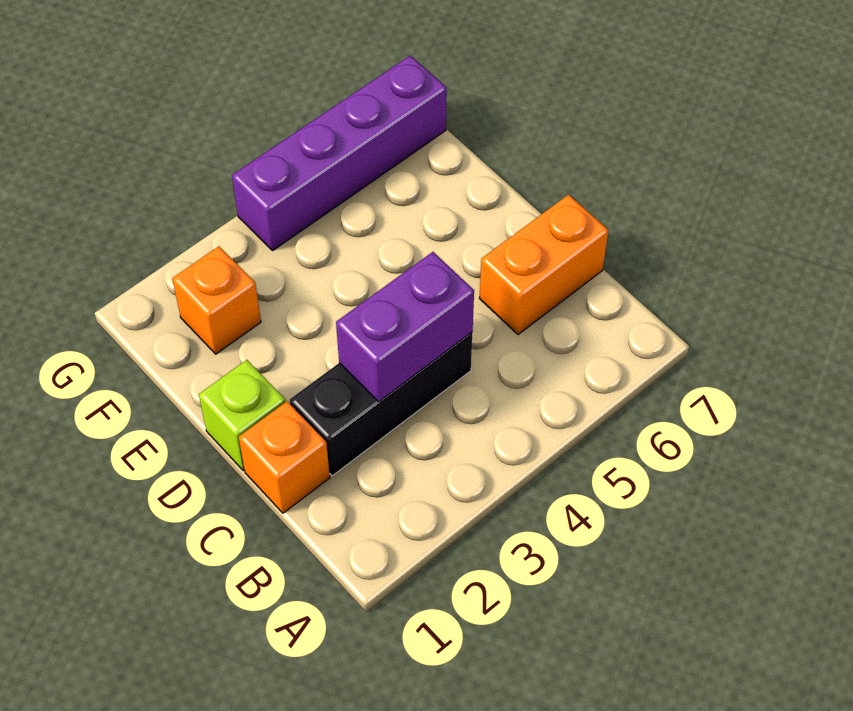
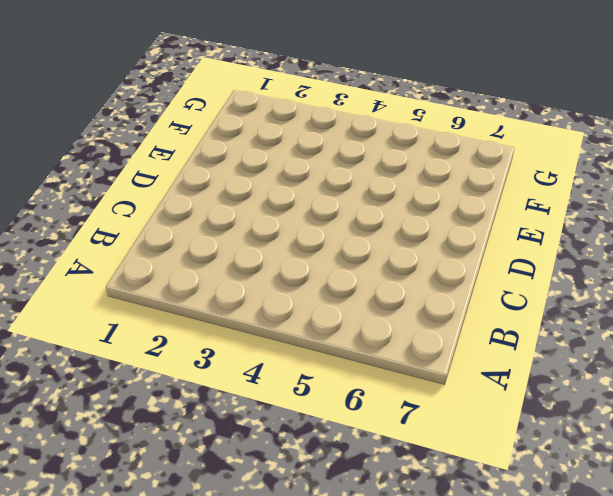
none -> orange brick C1 level 1
none -> black brick C2:C4 level 1

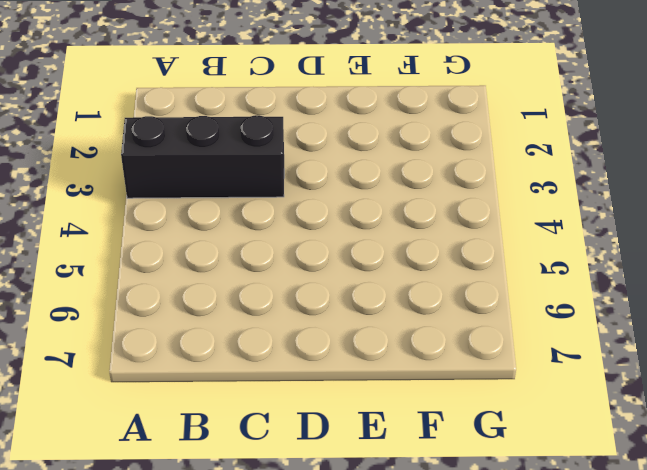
black brick A3:C3 level 1 -> black brick C2:C4 level 1
none -> orange brick C1 level 1
none -> orange brick C6:C7 level 1

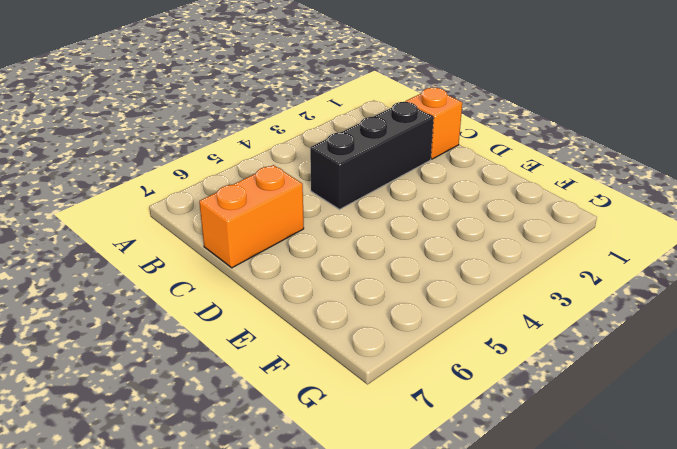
none -> lime brick D1 level 1
none -> orange brick F2 level 1

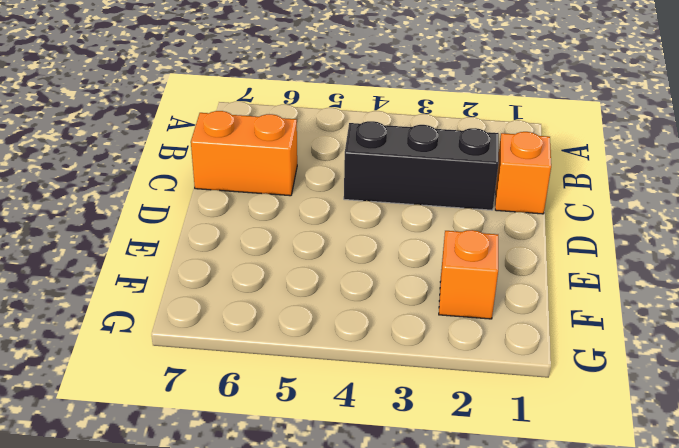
none -> lime brick D1 level 1
none -> purple brick G4:G7 level 1

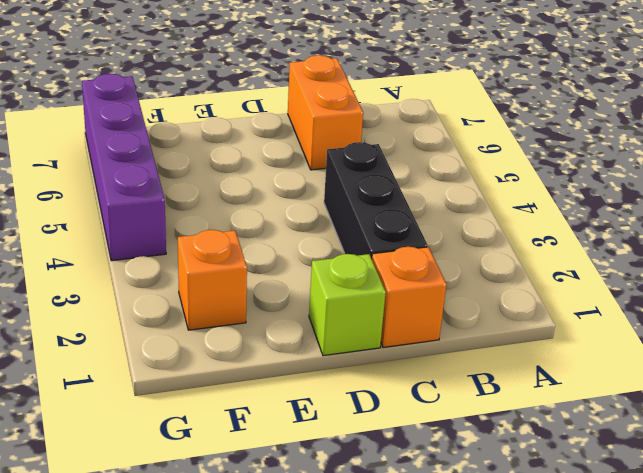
none -> purple brick C3:C4 level 2

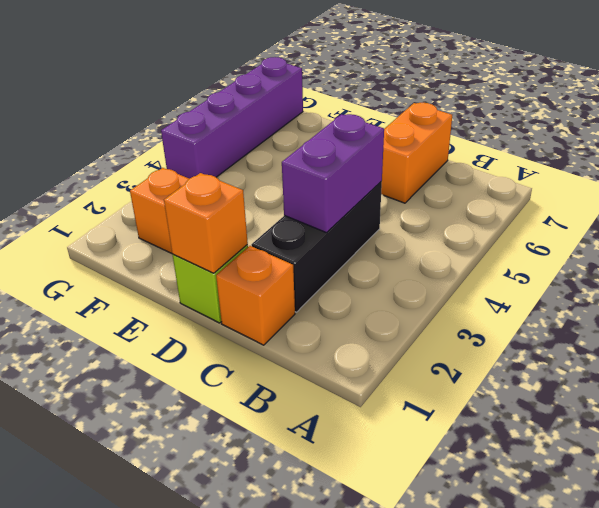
orange brick D1 level 2 -> none

